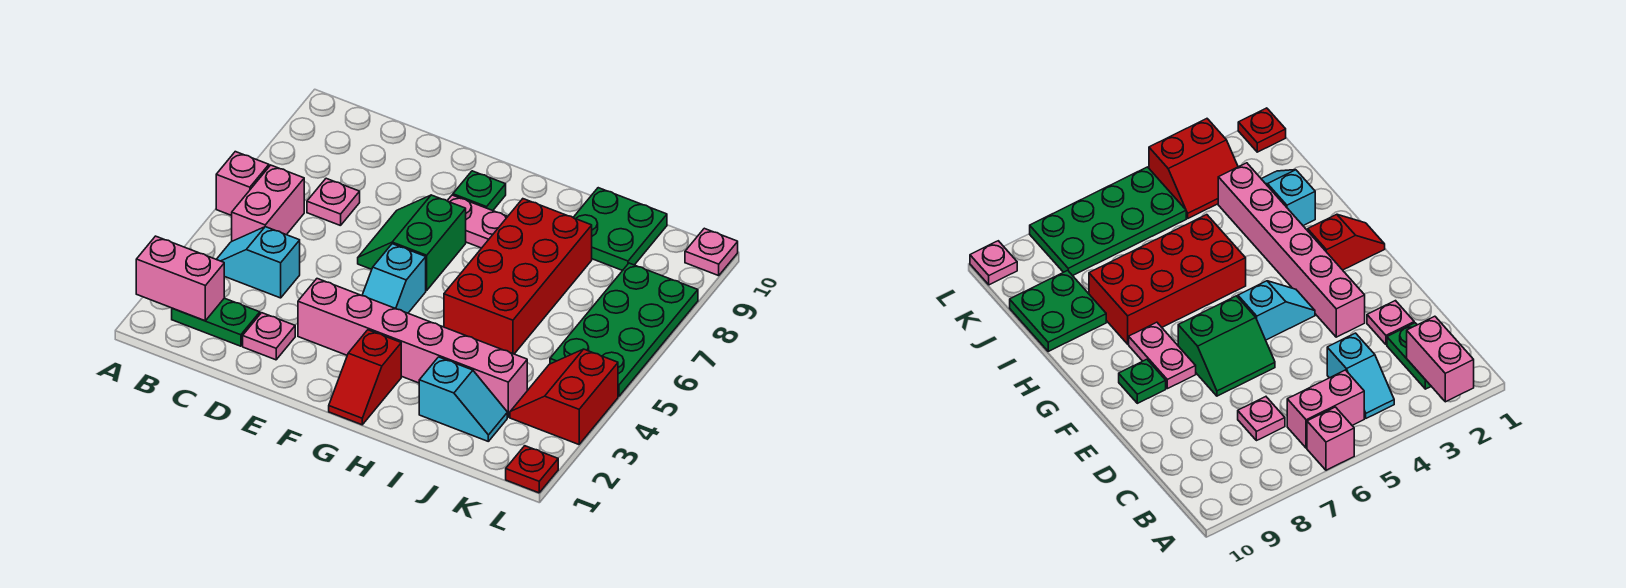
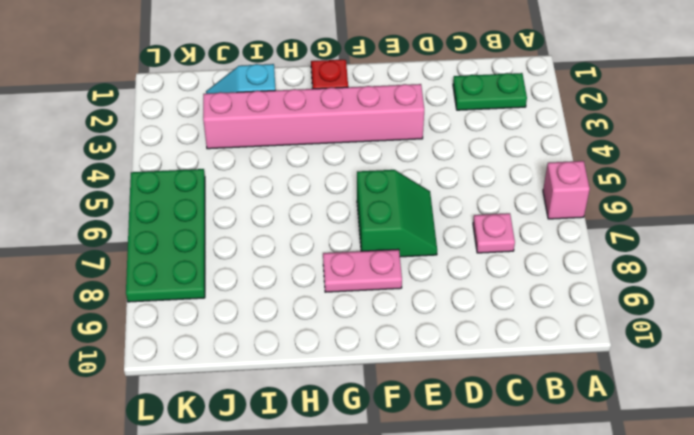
none -> cyan slope B4:C4 level 1 top C
none -> pink brick B5:B6 level 1
none -> pink plate D2 level 1

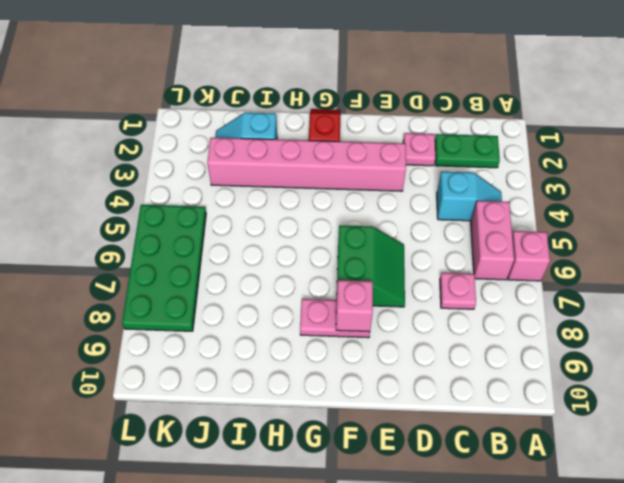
pink brick F8 level 2 -> none
none -> cyan slope F4:F5 level 1 top 5
none -> green plate F9 level 1
none -> red brick H5:I8 level 1

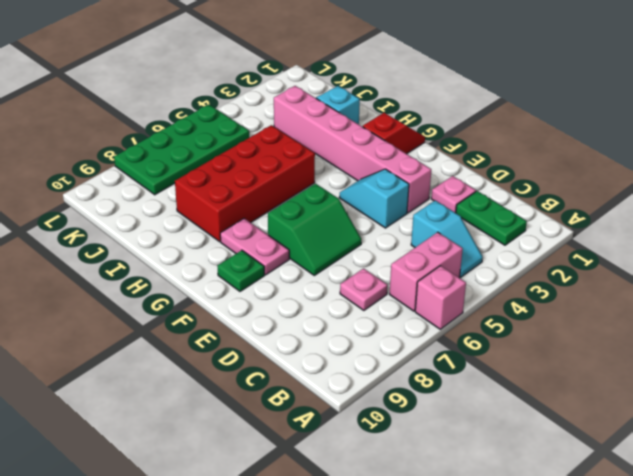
cyan slope E4:F4 level 1 top E -> cyan slope F4:F5 level 1 top 5
none -> green plate I9:J10 level 1
none -> red slope K3:L4 level 1 top L
none -> red plate L1 level 1

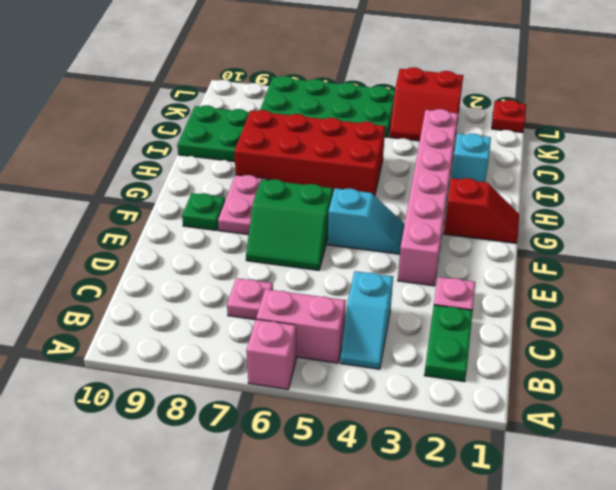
none -> pink plate L10 level 1
none -> pink brick A2:B2 level 2

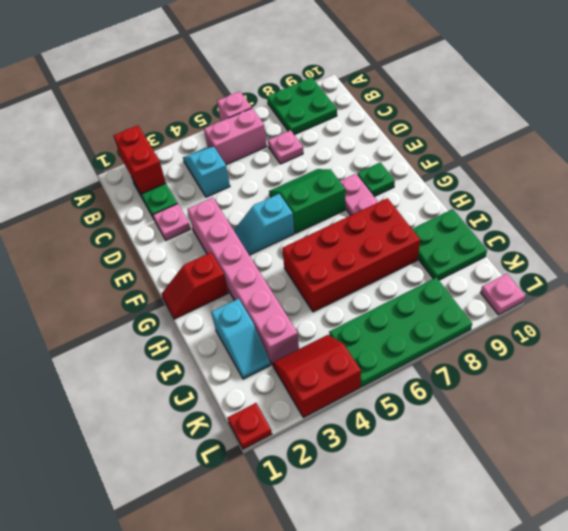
red brick A2:B2 level 2 -> pink brick A2:B2 level 2
green plate A8:B9 level 1 -> none

